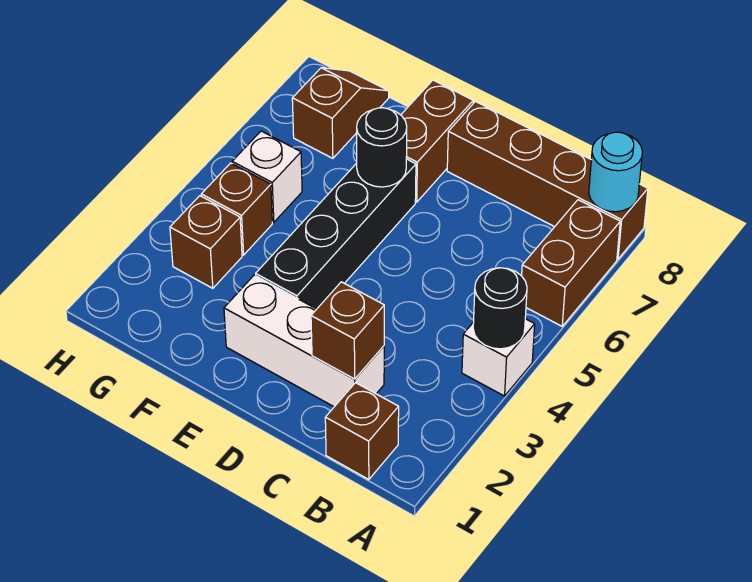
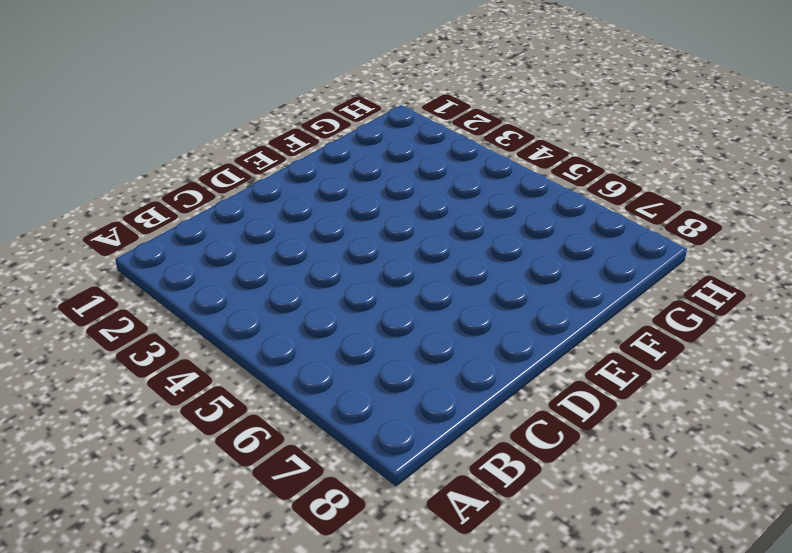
none -> white brick A4 level 1
none -> brown brick A6:A7 level 1
none -> brown brick A8:D8 level 1

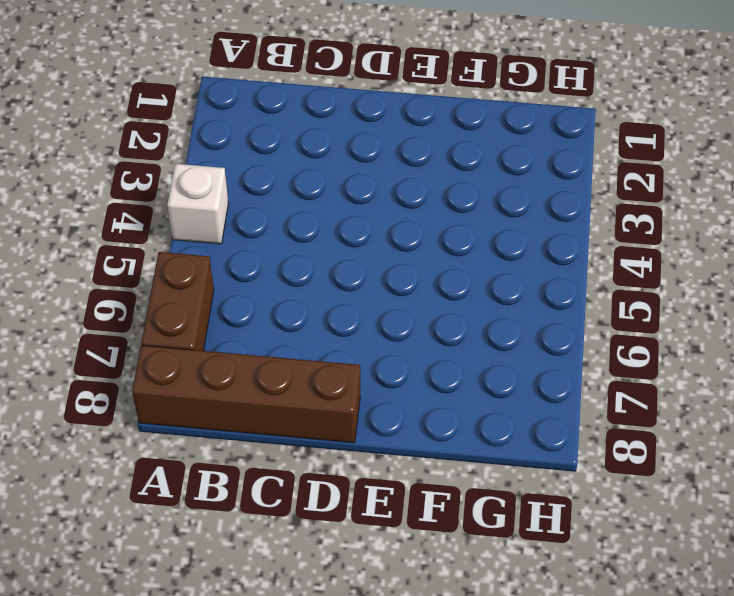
none -> brown brick B1 level 1
none -> white brick C2:E2 level 1
none -> black brick E3:E6 level 1

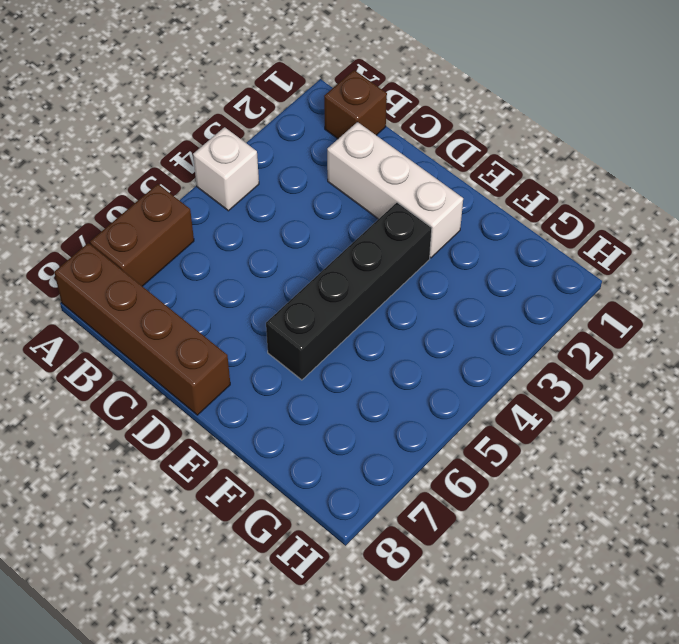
none -> brown brick E7:E8 level 1
none -> brown brick G3 level 1
none -> brown brick G4 level 1

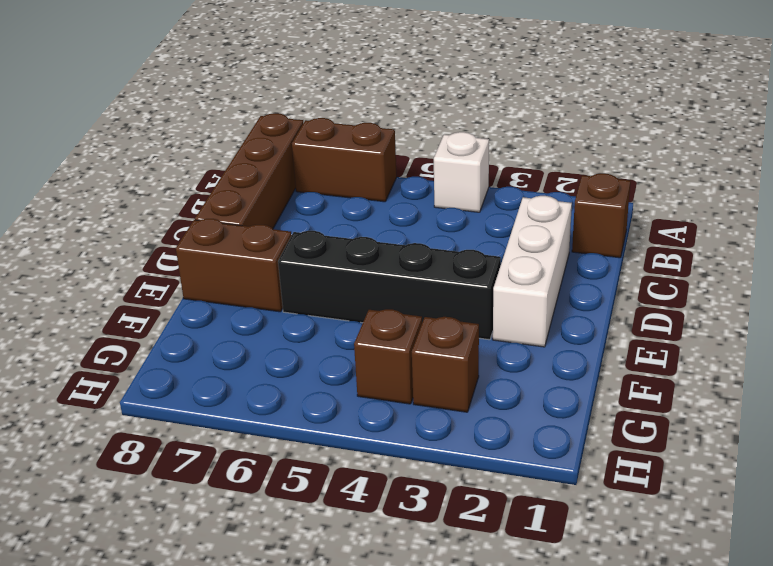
none -> white brick G5 level 1
none -> brown slope G7:G8 level 1 top 7
none -> black round brick A4 level 2

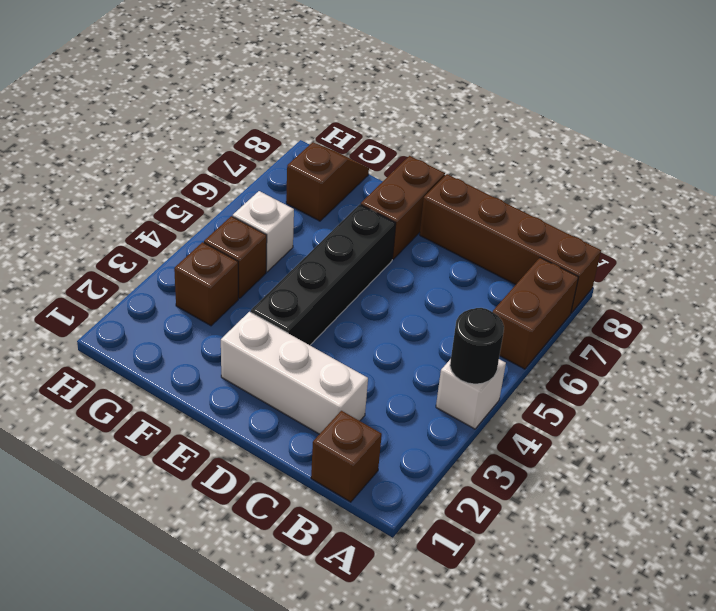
none -> cyan round brick A8 level 2
none -> brown brick C2 level 2
none -> black round brick E6 level 2

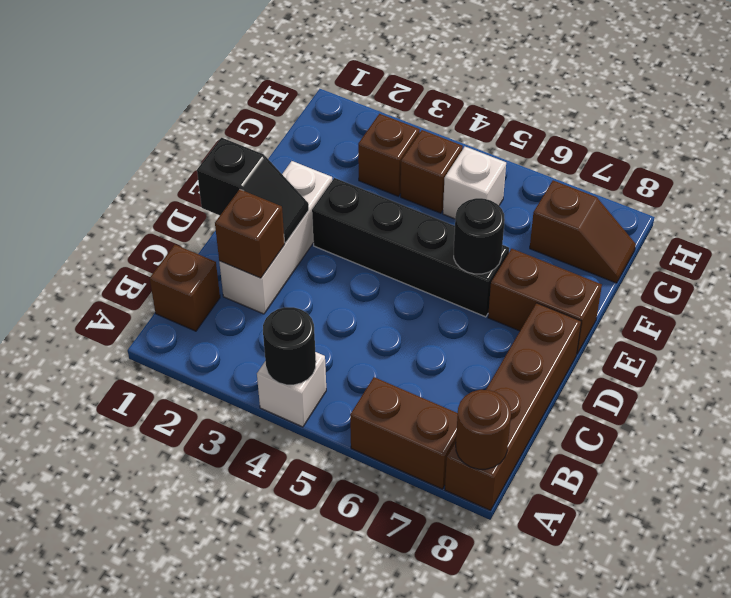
brown round brick A8 level 2 -> cyan round brick A8 level 2
black slope D1:D2 level 2 top 1 -> none

